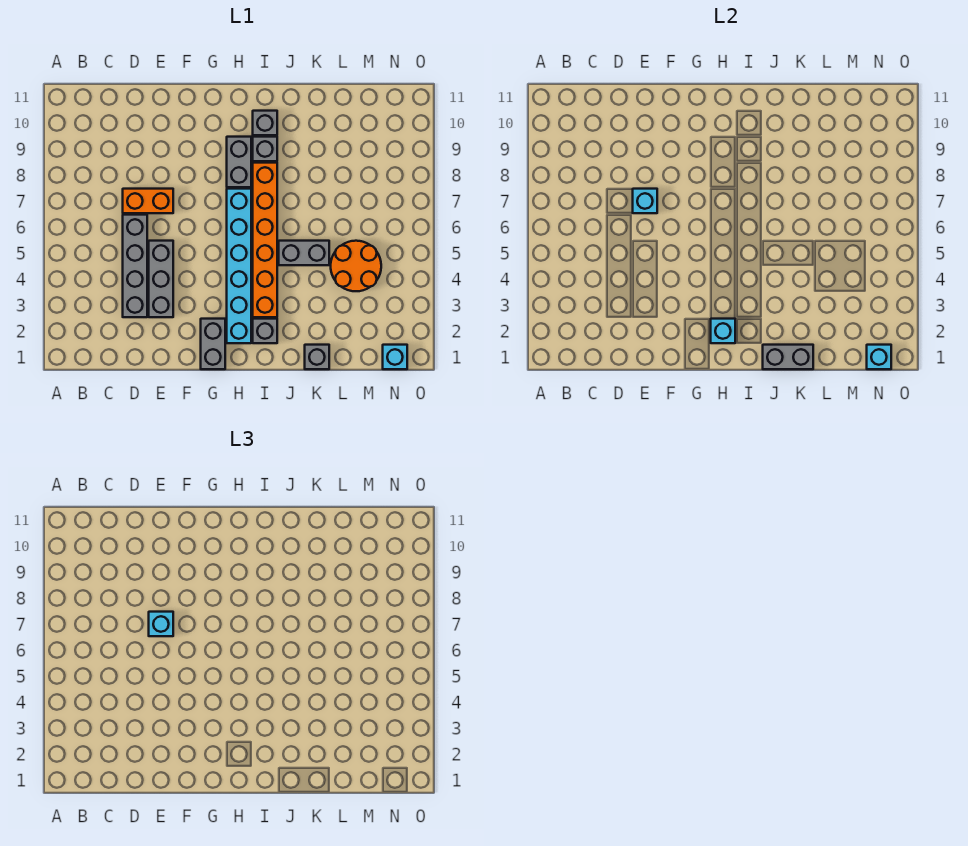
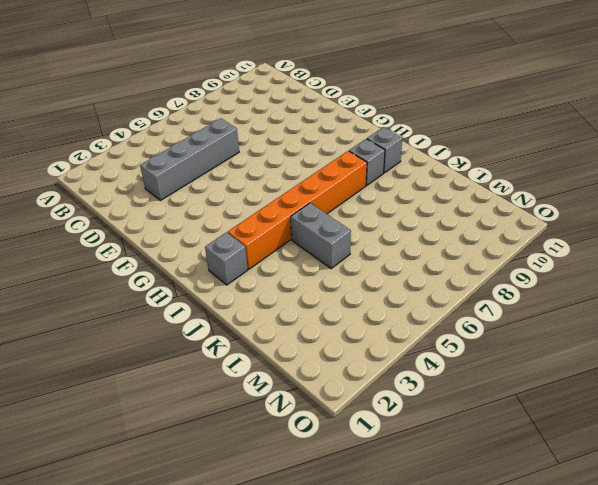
none -> orange brick D7:E7 level 1
none -> grey brick E3:E5 level 1
none -> grey brick G1:G2 level 1

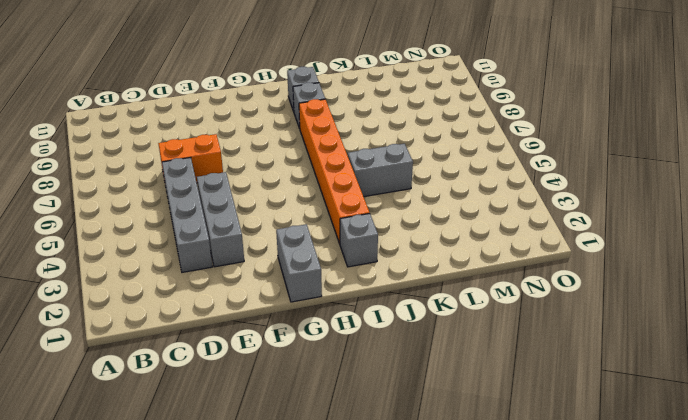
none -> cyan brick H2:H7 level 1
none -> grey brick H8:H9 level 1
none -> grey brick K1 level 1

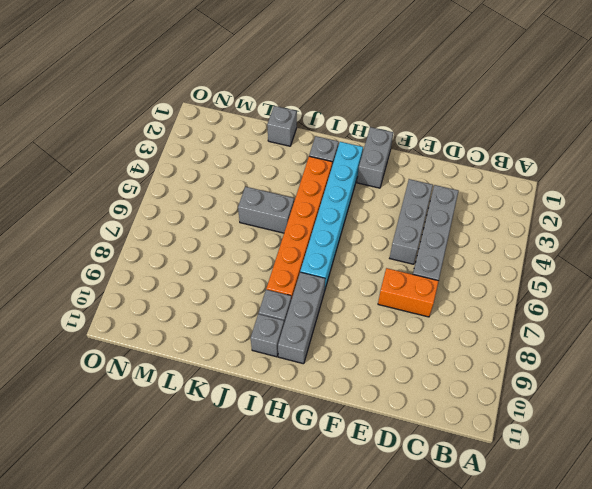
grey brick H8:H10 level 1 -> grey brick H8:H9 level 1
none -> orange round brick L4:M5 level 1
none -> cyan brick N1 level 1
none -> cyan brick E7 level 2

